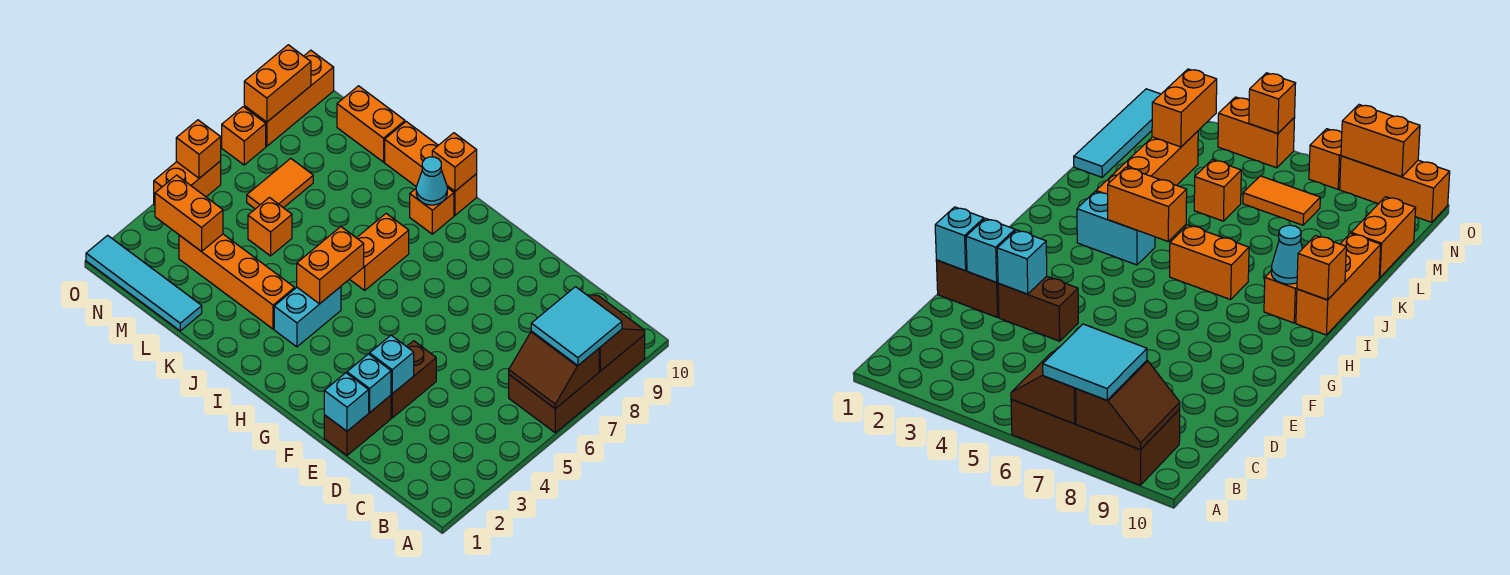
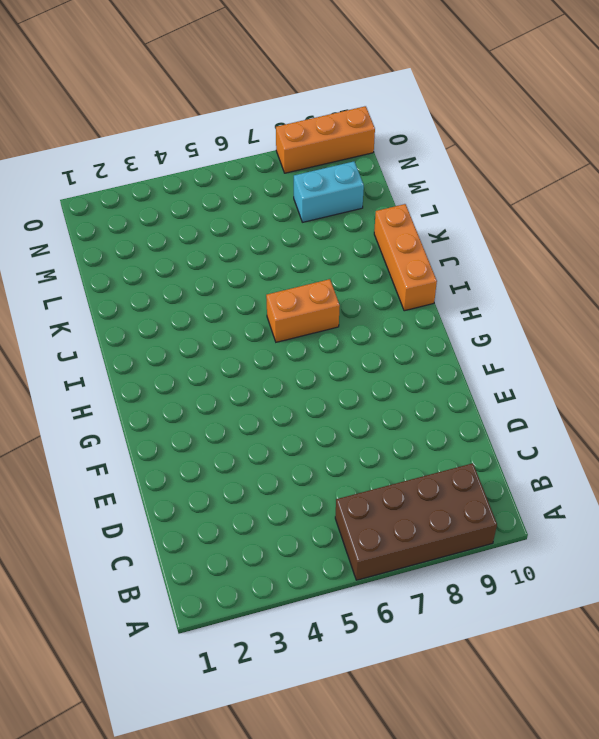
cyan brick M8:M9 level 1 -> cyan brick I3:I4 level 1
none -> brown brick E1:E2 level 1
none -> brown brick E3:E4 level 1
none -> orange brick I9 level 1

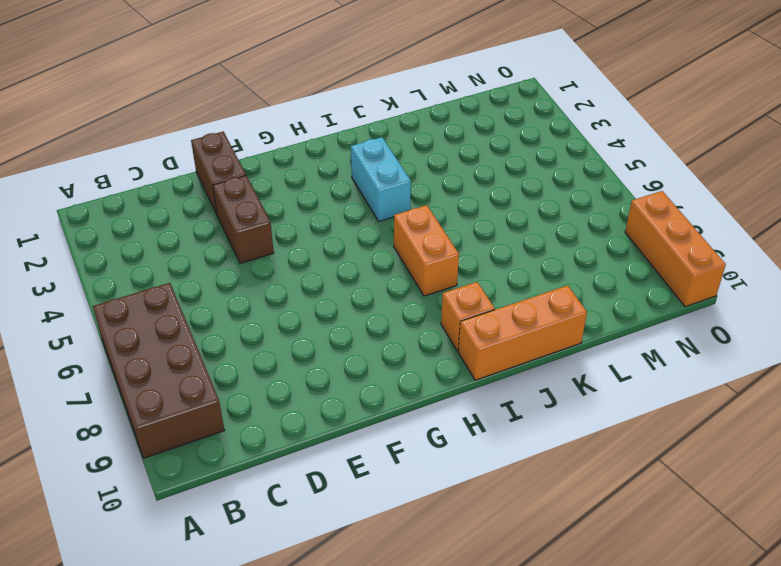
none -> orange brick J3:M3 level 1
none -> cyan tile L1:O1 level 1
none -> orange brick L5 level 1

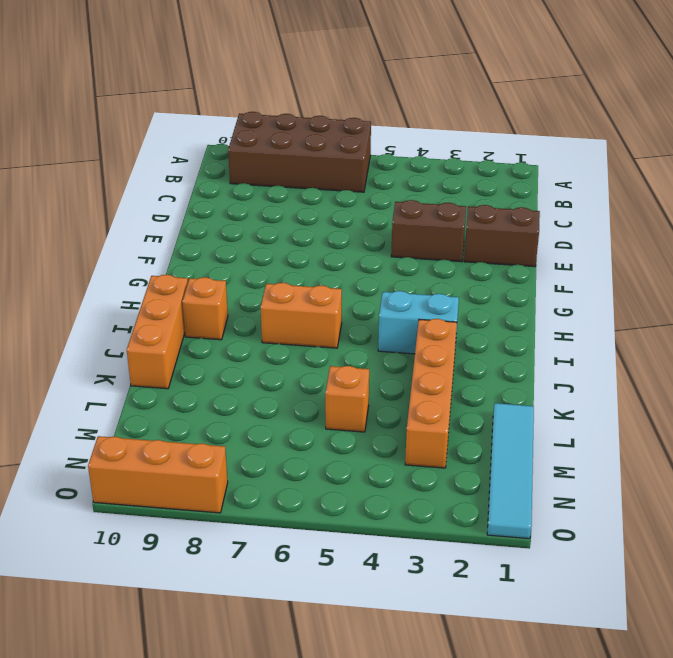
none -> orange brick L10:M10 level 1
none -> orange tile M6:M7 level 1
none -> orange brick O4:O5 level 1

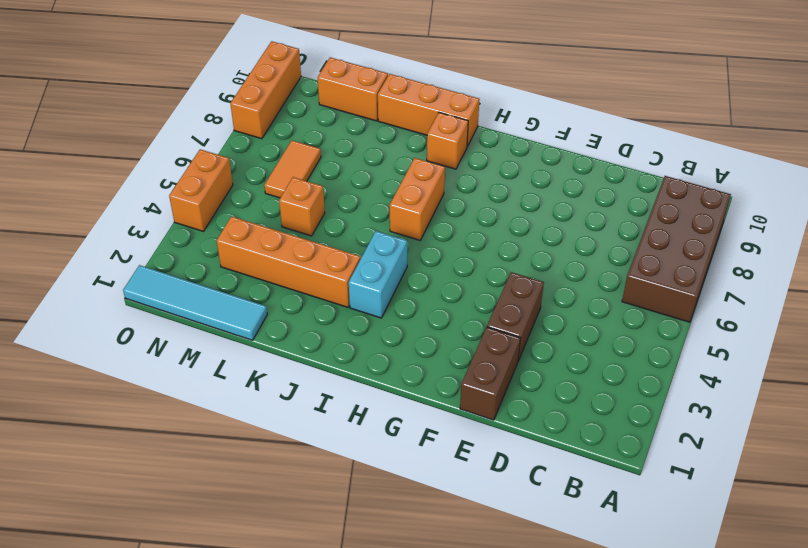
none -> orange brick O7 level 1
none -> brown slope A6:B7 level 2 top 7
none -> brown slope A8:B9 level 2 top 8

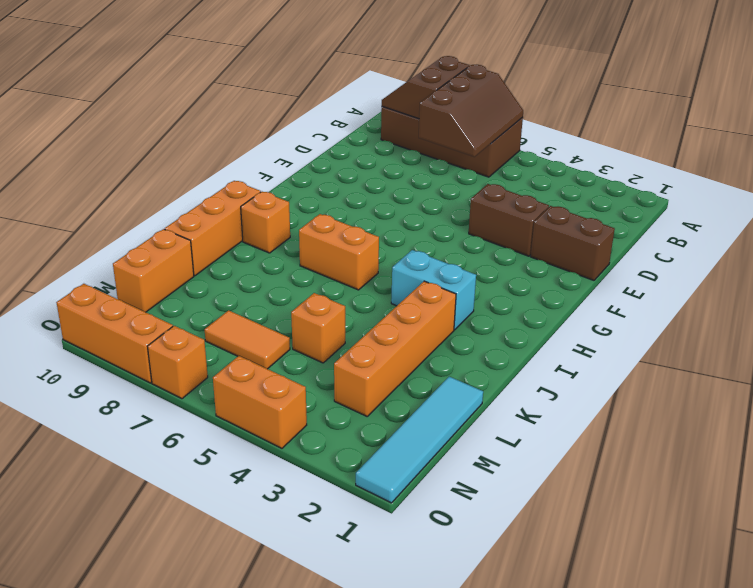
brown slope A6:C7 level 2 top 7 -> brown slope A6:B7 level 2 top 7
none -> cyan brick E1 level 2
none -> cyan brick E2 level 2
none -> cyan brick E3 level 2

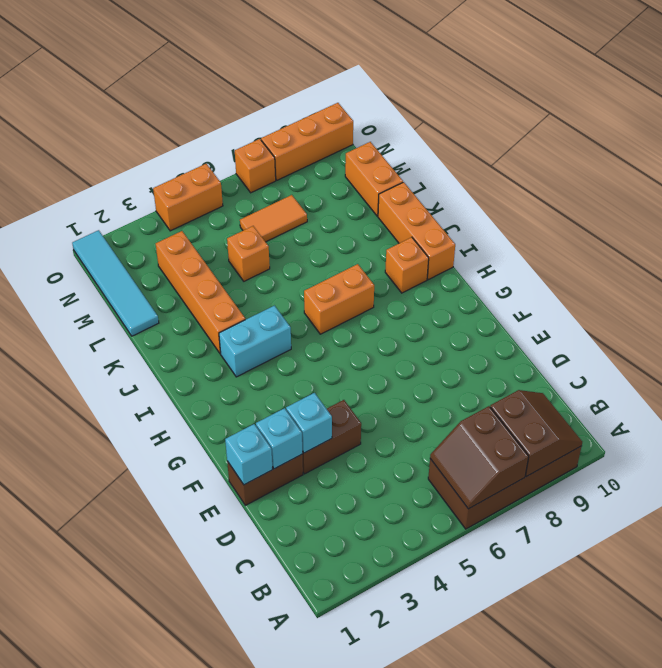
none -> orange brick I4:I5 level 2
none -> cyan cone I9 level 2
none -> orange brick I10 level 2

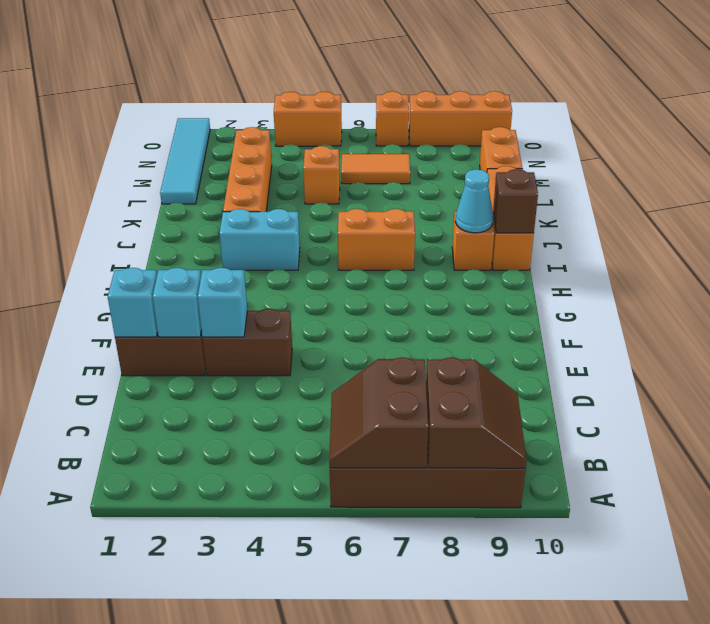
brown brick I10 level 2 -> orange brick I10 level 2
none -> orange brick I4:I5 level 2
none -> orange brick M3:N3 level 2
none -> orange brick O5 level 2

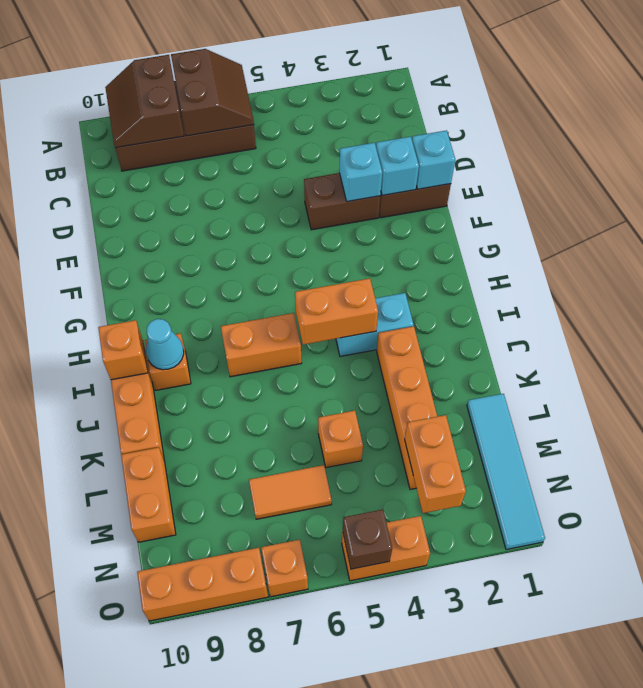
brown brick O5 level 2 -> orange brick O5 level 2
none -> orange brick O8:O9 level 2
none -> cyan tile A7:B8 level 3

